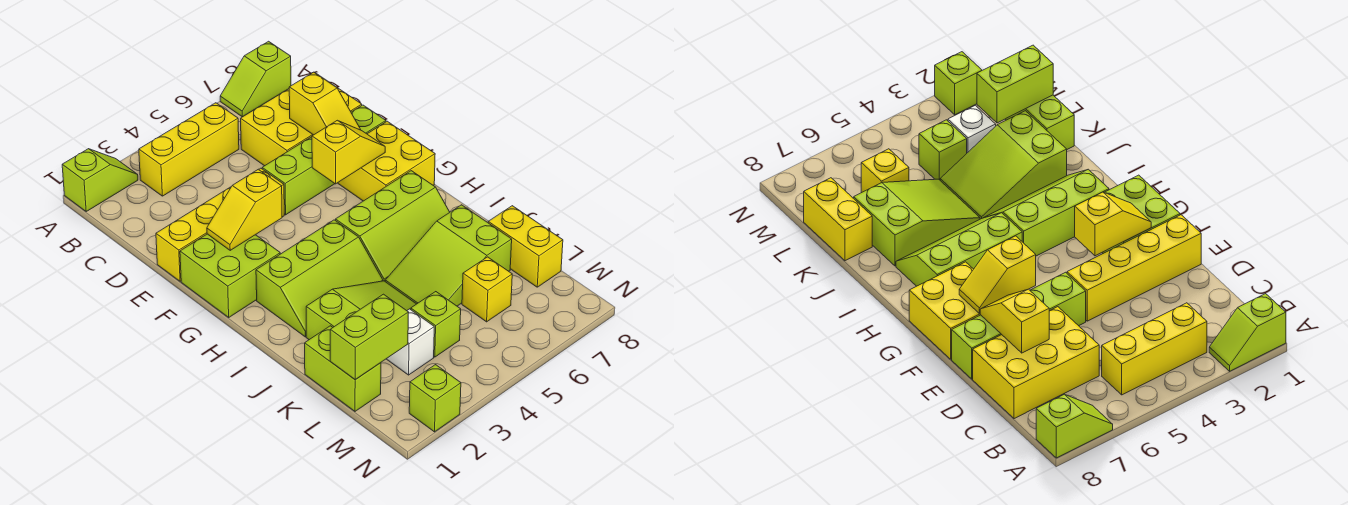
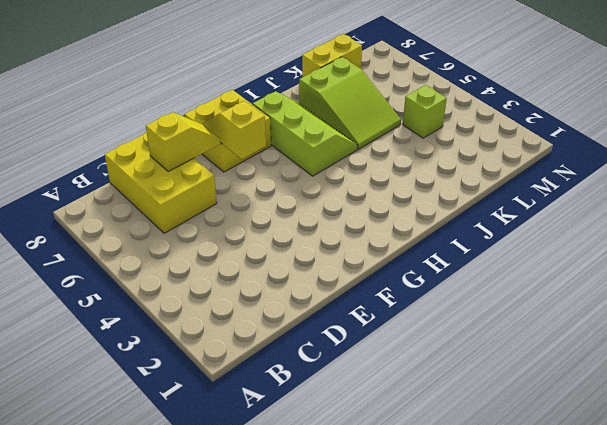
none -> lime slope A1:A2 level 1 top 1
none -> lime slope A7:A8 level 1 top 8
none -> yellow brick B3:B5 level 1

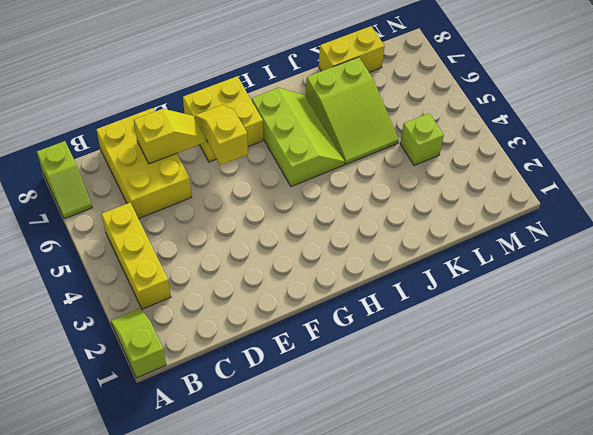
none -> yellow brick E1:E4 level 1
none -> lime brick E5:E8 level 1
none -> lime brick F1:G2 level 1

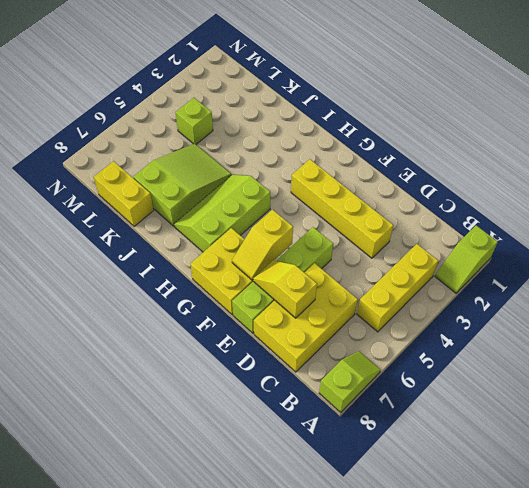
yellow brick D3:G3 level 1 -> yellow brick E1:E4 level 1
none -> lime brick F1:G2 level 1
none -> lime slope H2:I4 level 1 top H
none -> lime slope J2:K4 level 1 top 2

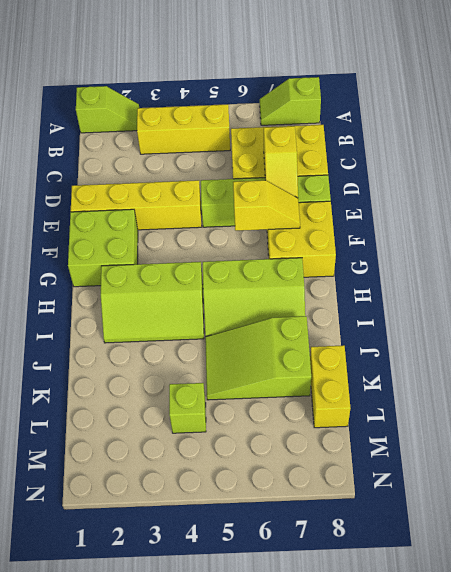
none -> lime slope J2:K4 level 1 top 2
none -> lime brick K1:L1 level 1
none -> white brick L3 level 1

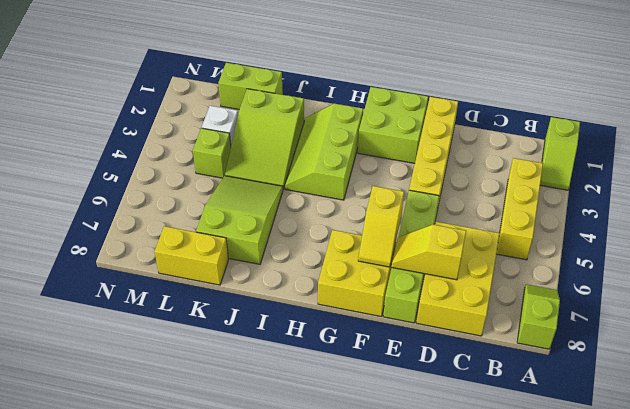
none -> lime slope H5:I7 level 1 top H
none -> yellow brick L6 level 1
none -> lime brick N2 level 1

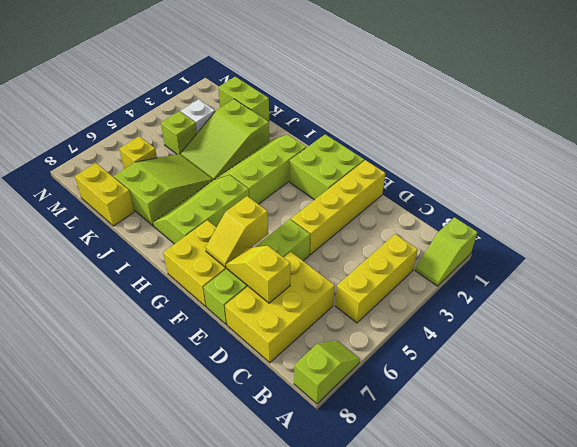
none -> lime brick N2 level 1
none -> yellow slope F2:F3 level 2 top 3
none -> lime brick L1:L2 level 2

